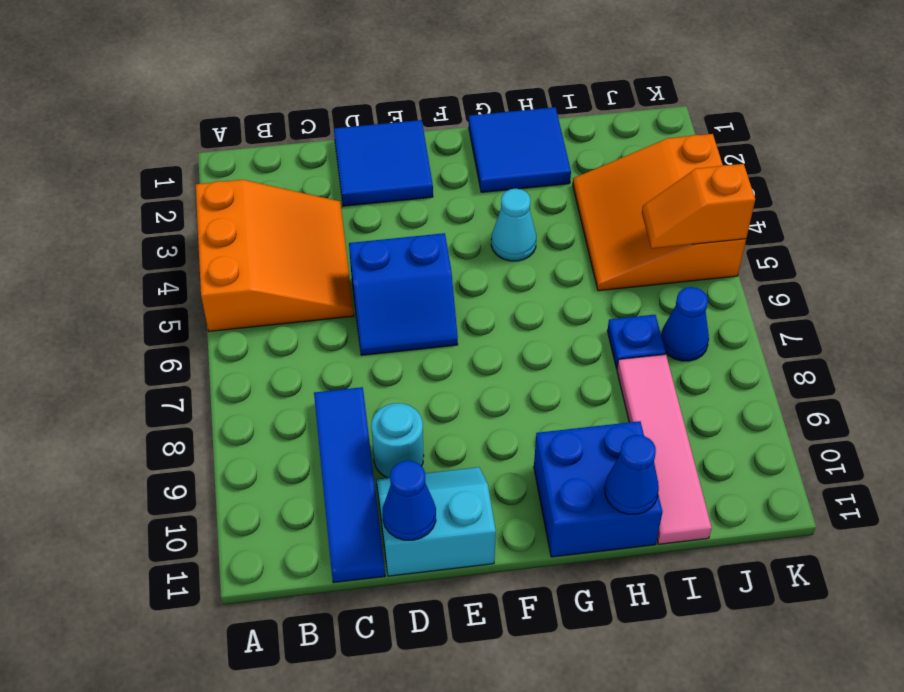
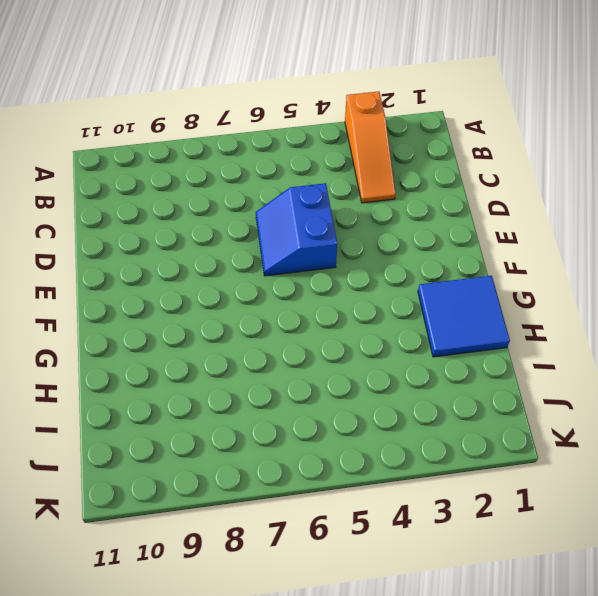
orange slope A3:C3 level 1 top A -> orange slope A3:C5 level 1 top A
none -> blue tile C8:C11 level 1
none -> blue tile D1:E2 level 1
none -> cyan round brick D9 level 1

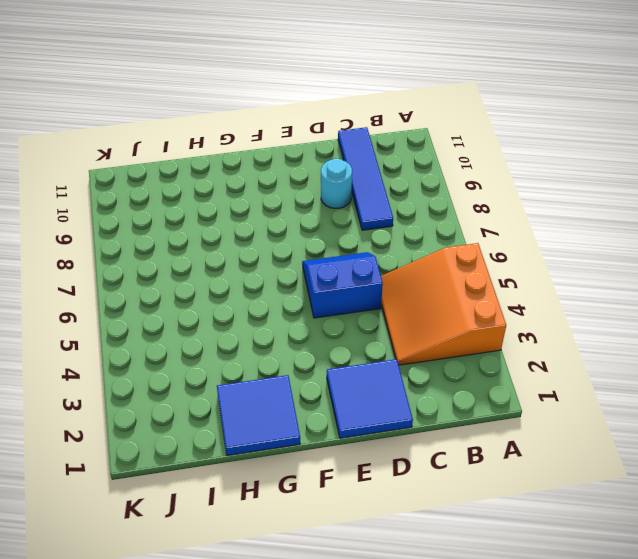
none -> cyan slope D10:E11 level 1 top 11
none -> cyan cone G4 level 1
none -> blue brick G10:H11 level 1

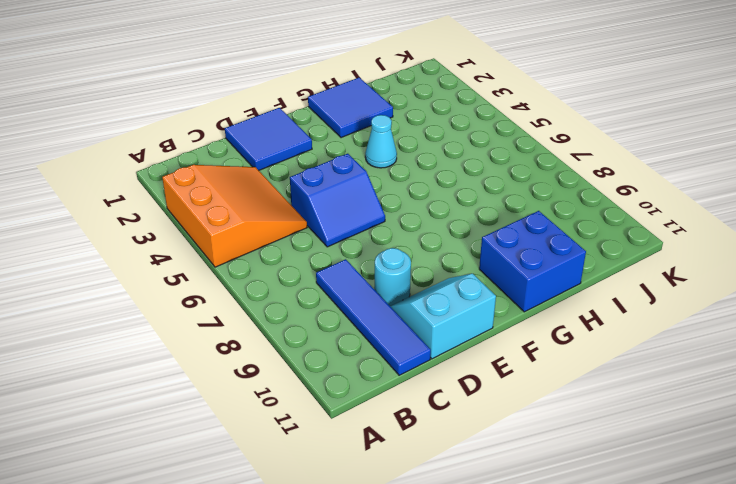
none -> orange slope I3:K5 level 1 top K
none -> blue plate I7 level 1
none -> pink tile I8:I11 level 1

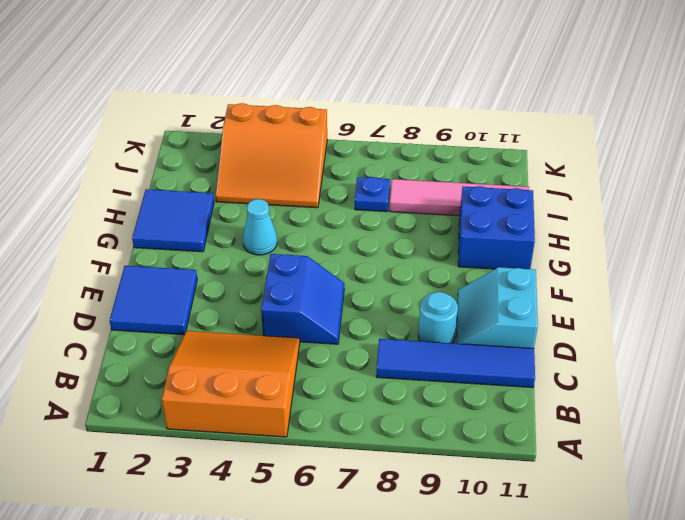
none -> blue cone J7 level 1
none -> blue cone D11 level 2
none -> blue cone H11 level 2

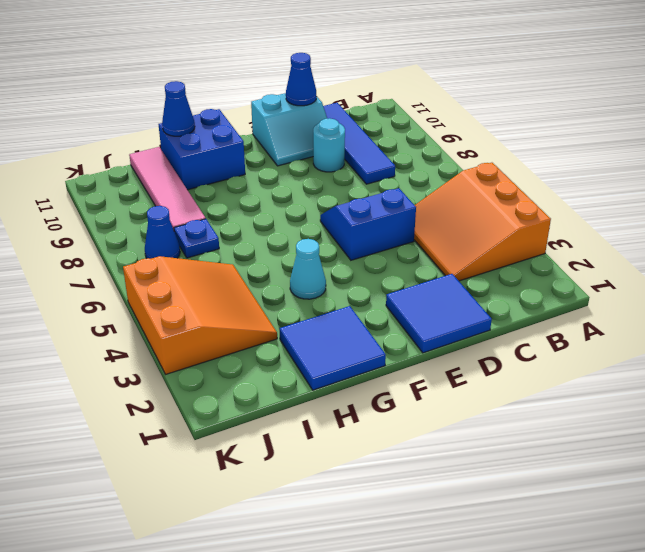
none -> orange slope J5:K5 level 2 top K

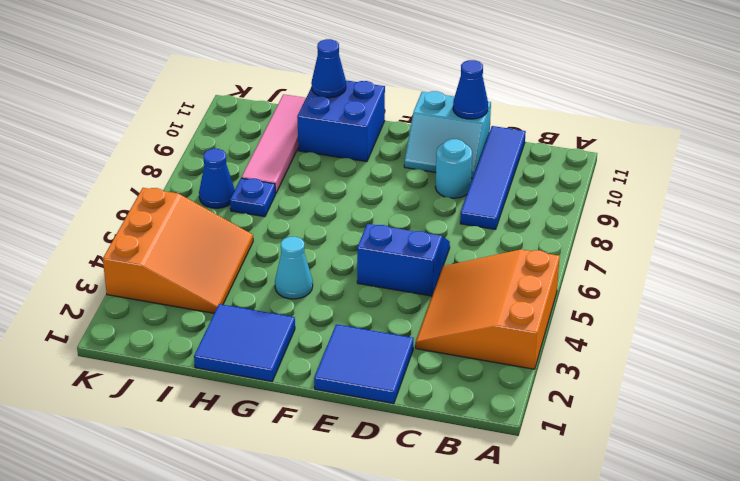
none -> orange slope J5:K5 level 2 top K

